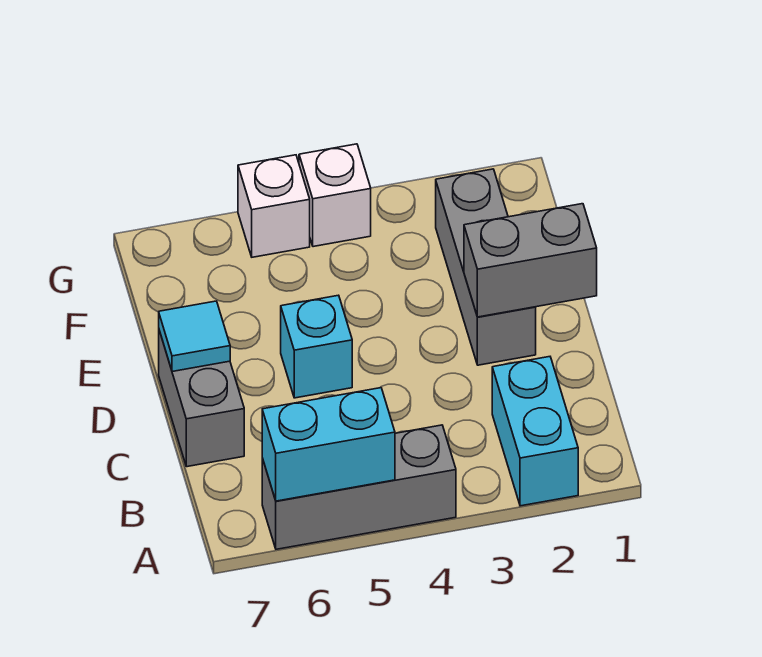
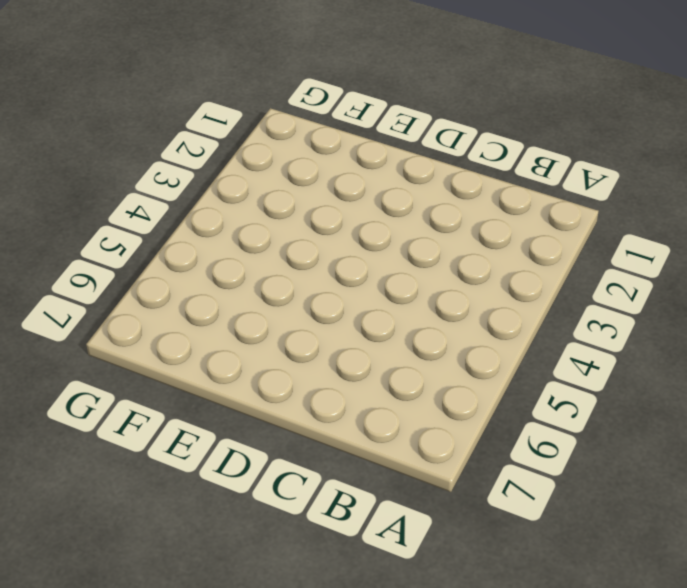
none -> cyan brick A2:B2 level 1
none -> grey brick A4:A6 level 1

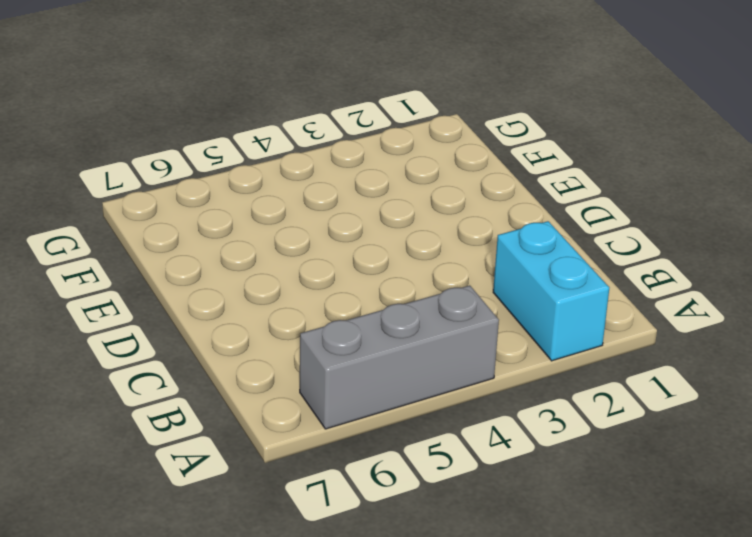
none -> grey brick C7:D7 level 1
none -> grey brick D2:F2 level 1

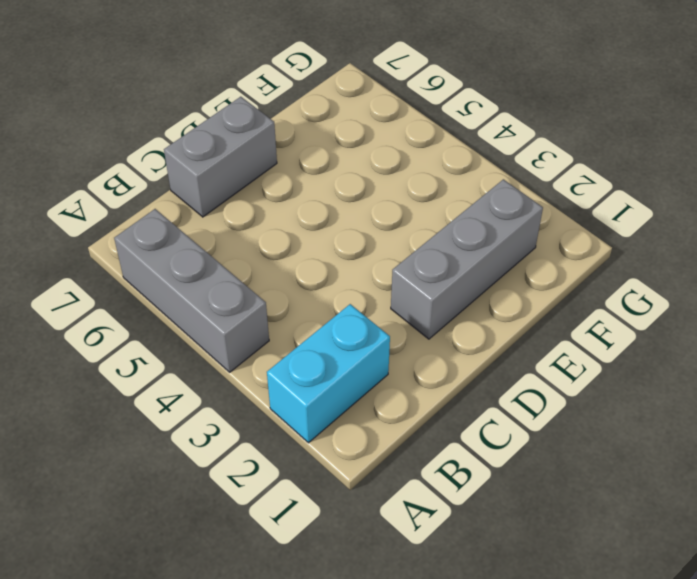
none -> cyan brick D5 level 1
none -> white brick G4 level 1

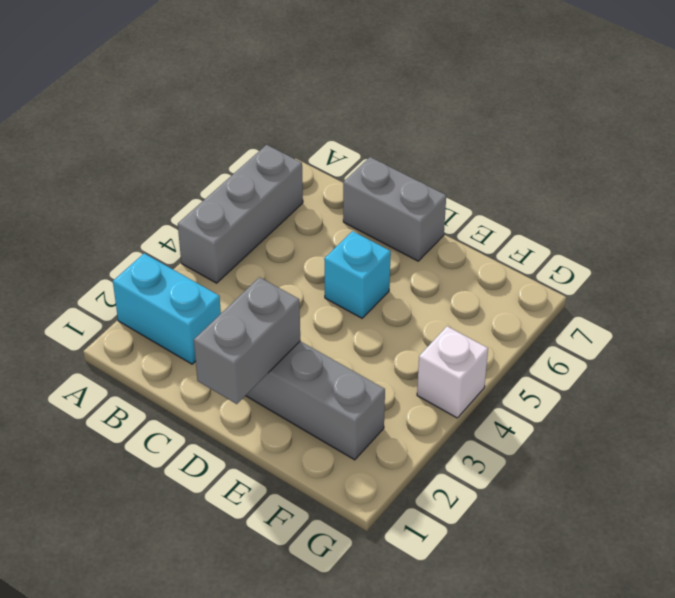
none -> white brick G5 level 1
none -> cyan brick A5:A6 level 2

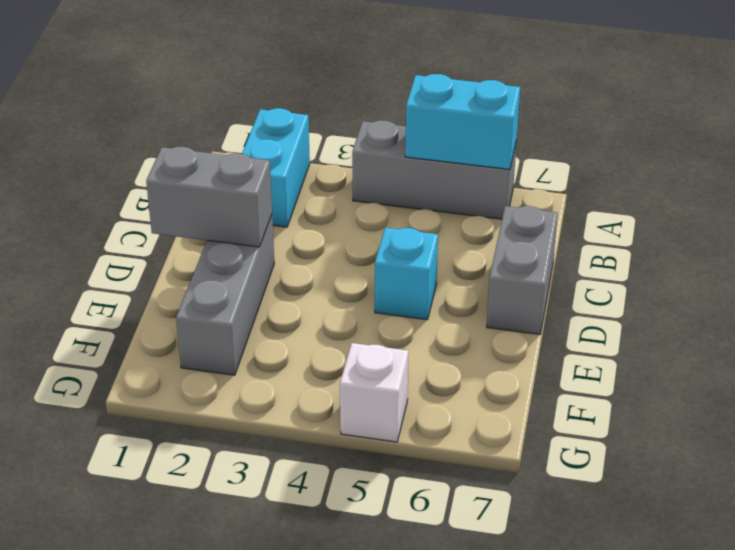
none -> white brick G4 level 1
none -> cyan tile D7 level 2

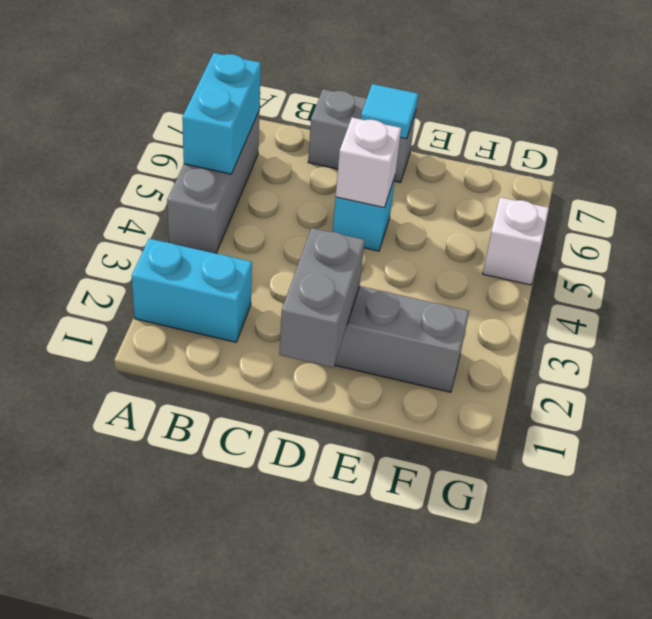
white brick D5 level 2 -> white brick G4 level 1

